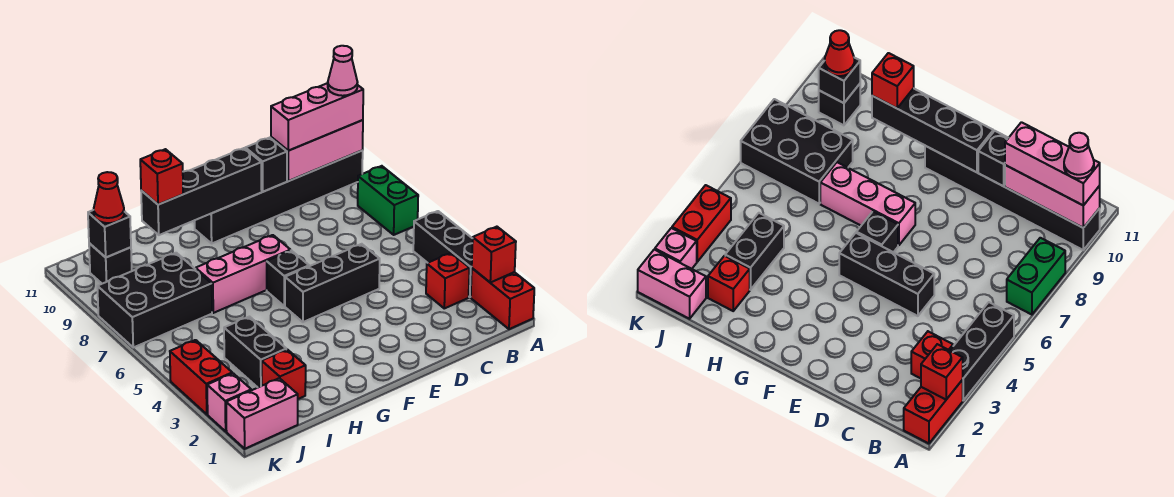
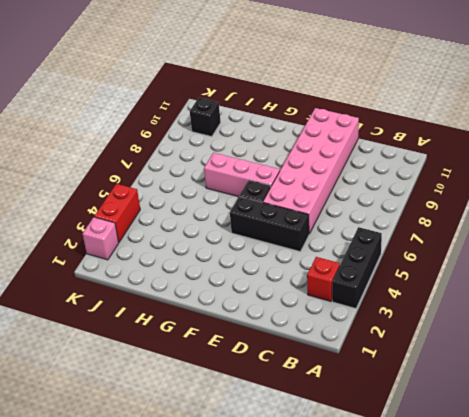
pink brick D6:E11 level 1 -> black brick A10:F10 level 1
none -> red brick A1:A2 level 1
none -> green brick A7:A8 level 1
none -> red brick I2 level 1

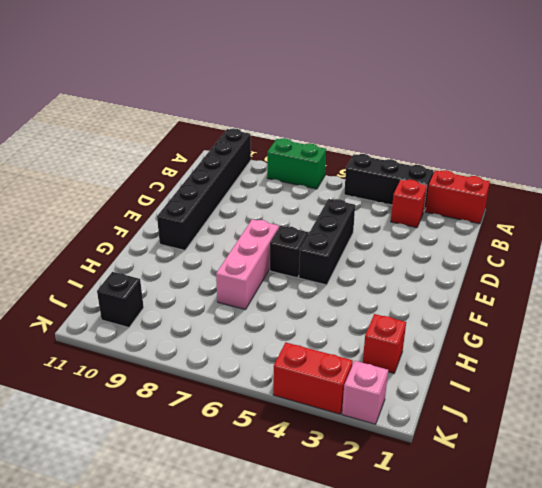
none -> black brick I3:I4 level 1
none -> black brick I7:K8 level 1
none -> pink brick J1:K1 level 1

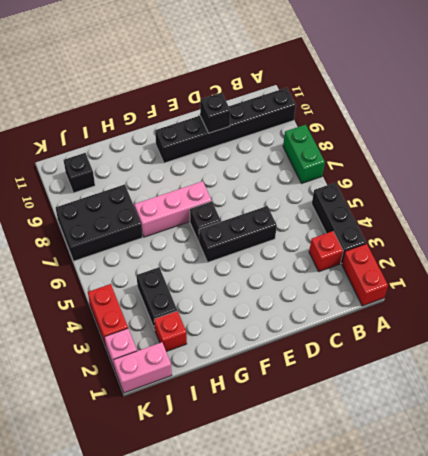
none -> red brick A2 level 2
none -> pink brick A10:C10 level 2
none -> black brick E10:H10 level 2

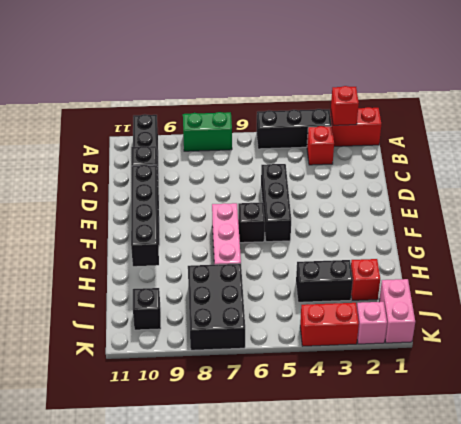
none -> pink brick A10:C10 level 2
none -> black brick J10 level 2
none -> pink brick A10:C10 level 3

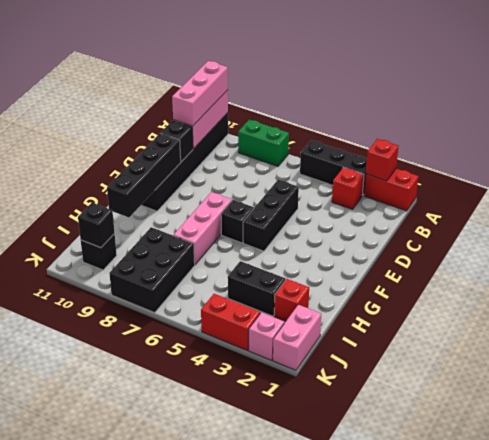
none -> red brick H10 level 3
none -> red cone J10 level 3
none -> pink cone A10 level 4

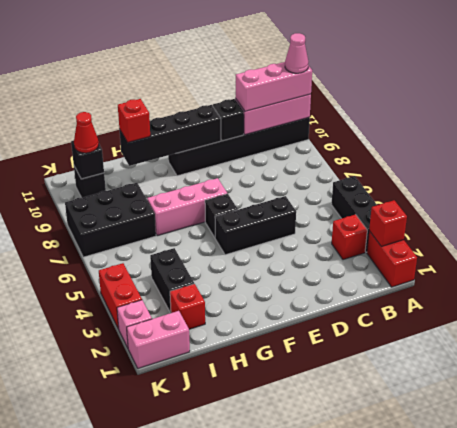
none -> green brick A7:A8 level 1

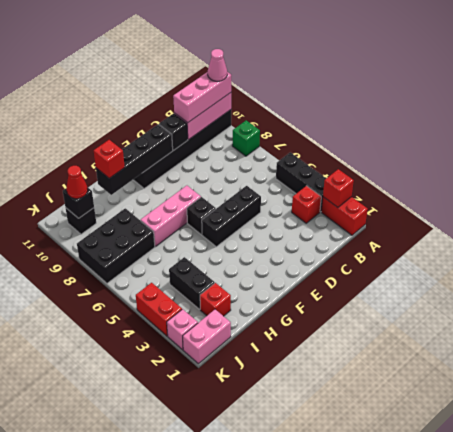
green brick A8 level 1 -> green brick A7:A8 level 1

